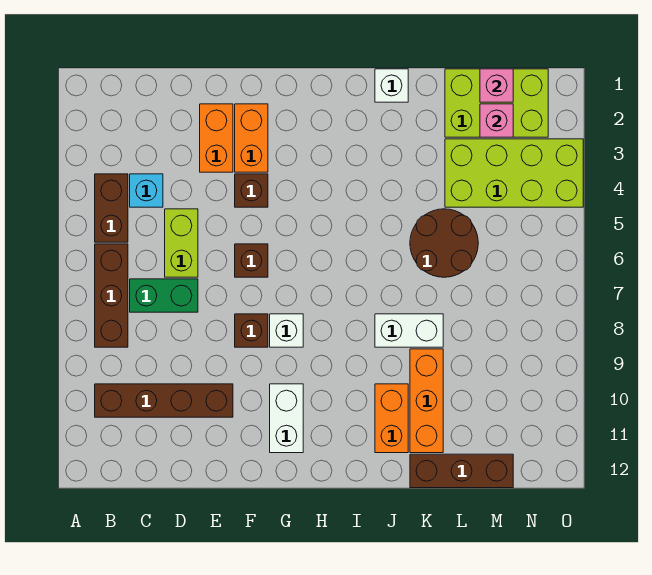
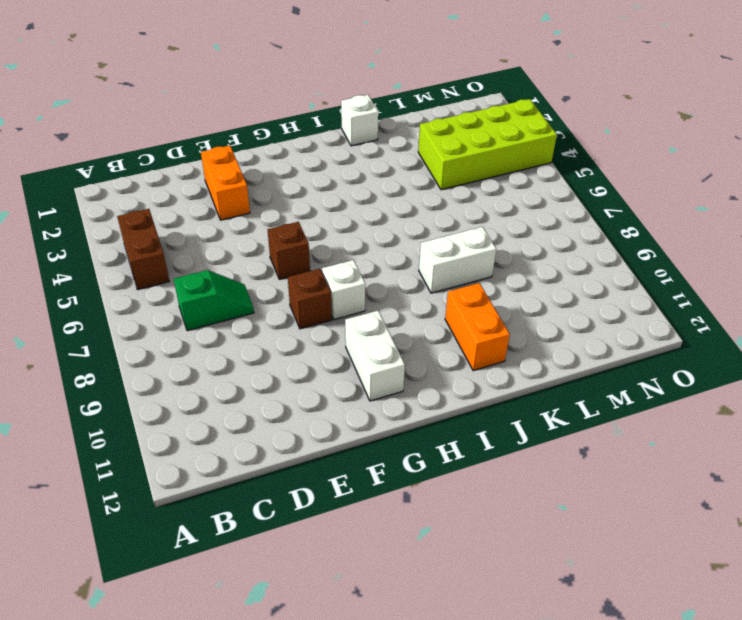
green slope C7:D7 level 1 top C -> green brick C7:D7 level 1
none -> brown brick B6:B8 level 1
none -> brown brick B10:E10 level 1
none -> cyan brick C4 level 1

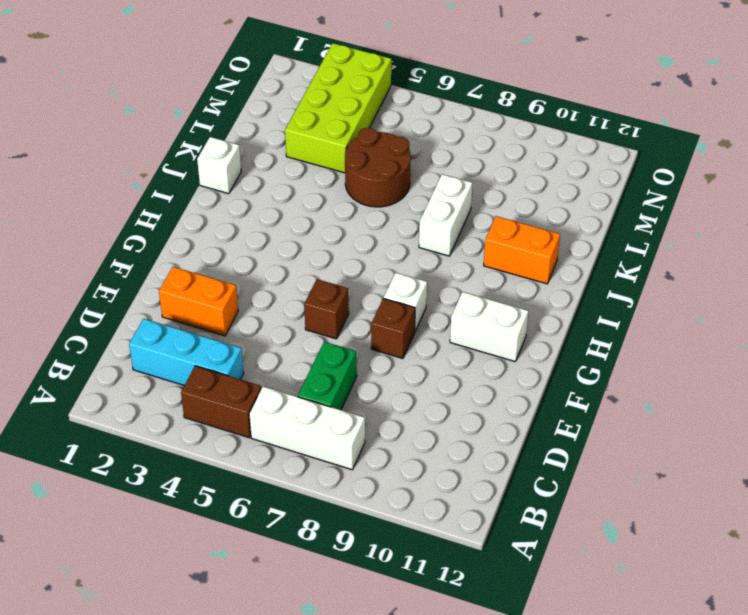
white brick B6:B8 level 1 -> brown brick B6:B8 level 1
cyan brick C2:C4 level 1 -> cyan brick C4 level 1
none -> brown brick B10:E10 level 1
none -> lime brick D5:D6 level 1
none -> orange brick F2:F3 level 1

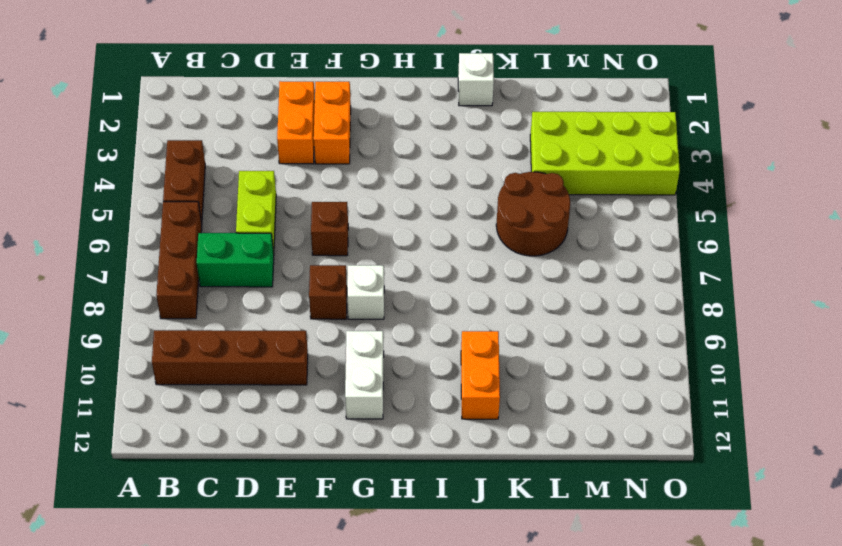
none -> cyan brick C4 level 1
none -> brown brick F4 level 1
none -> white brick J8:K8 level 1

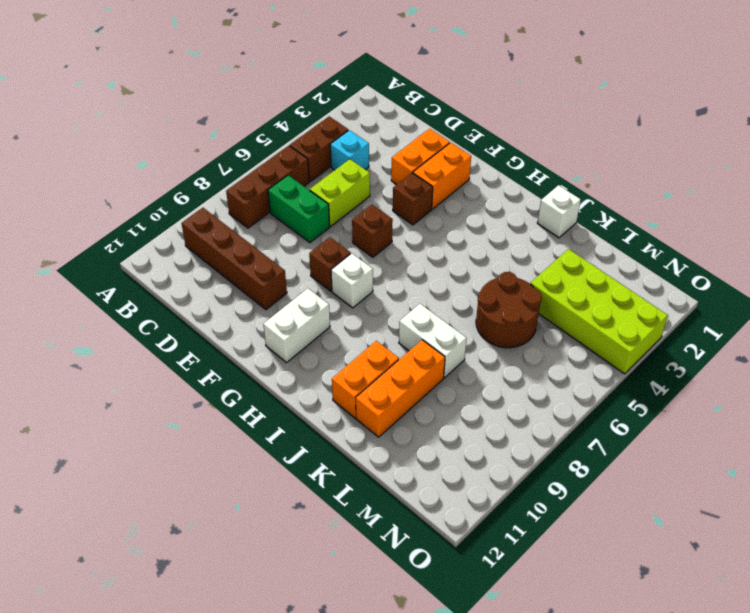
none -> brown brick K12:M12 level 1
none -> lime brick L1:N2 level 1
none -> pink brick M1 level 2

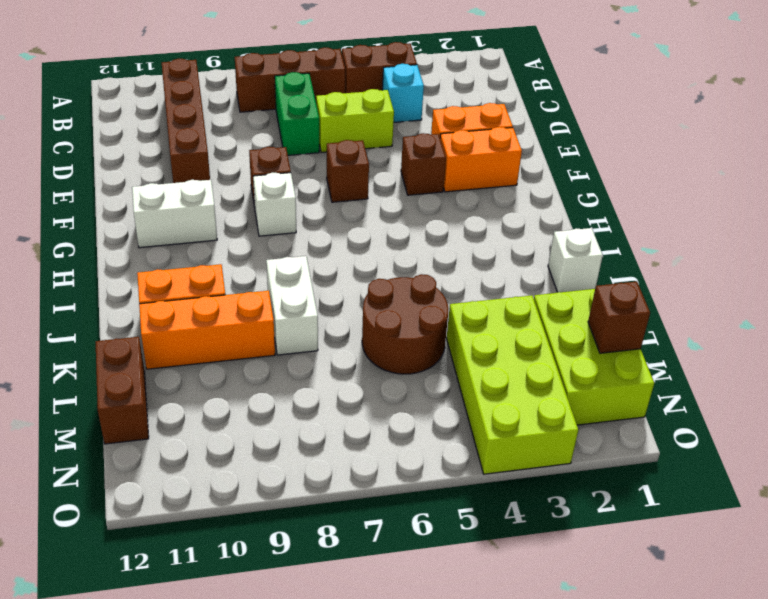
brown brick L12:M12 level 1 -> brown brick K12:M12 level 1
brown brick M1 level 2 -> pink brick M1 level 2
none -> pink brick M2 level 2

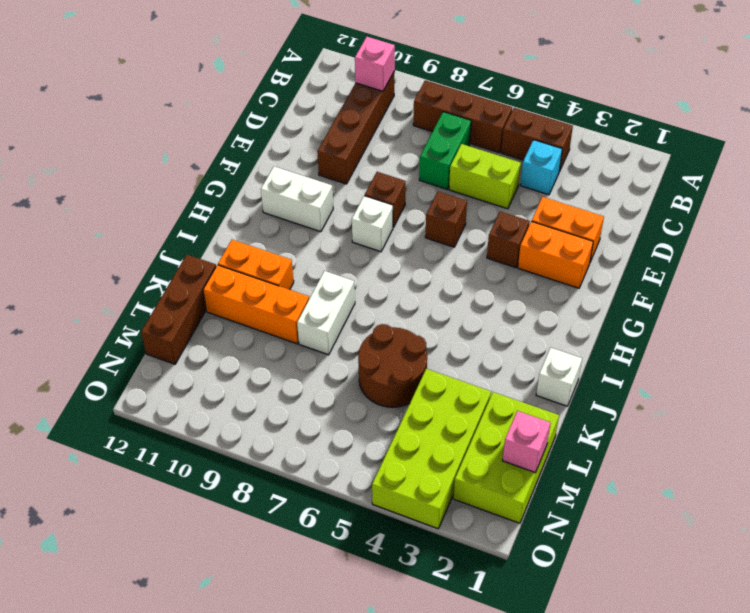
pink brick B10 level 2 -> pink brick M2 level 2

